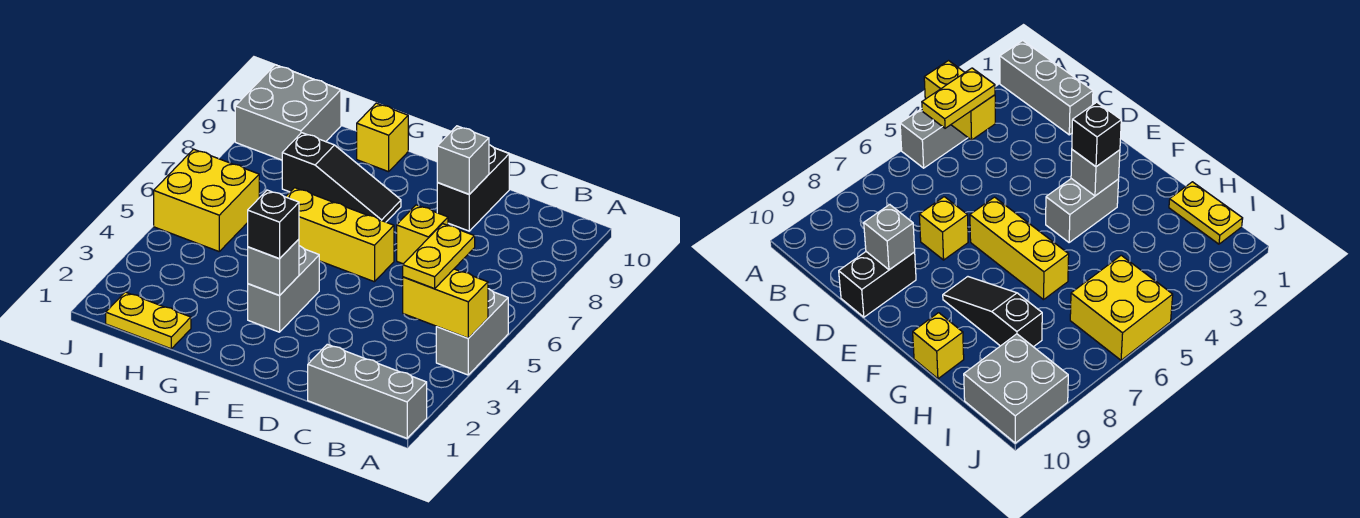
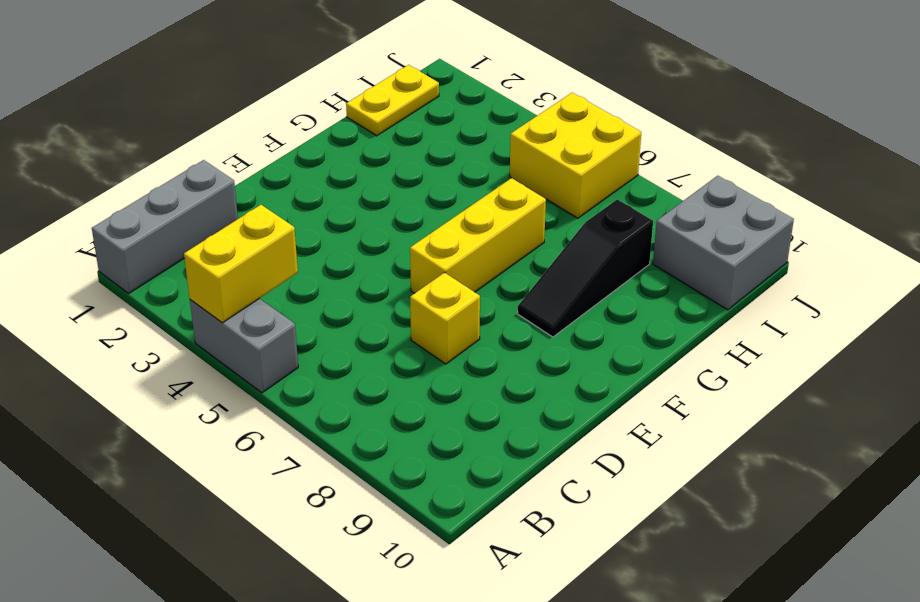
none -> black brick D9:D10 level 1
none -> grey brick F3:F4 level 1
none -> yellow brick G10 level 1

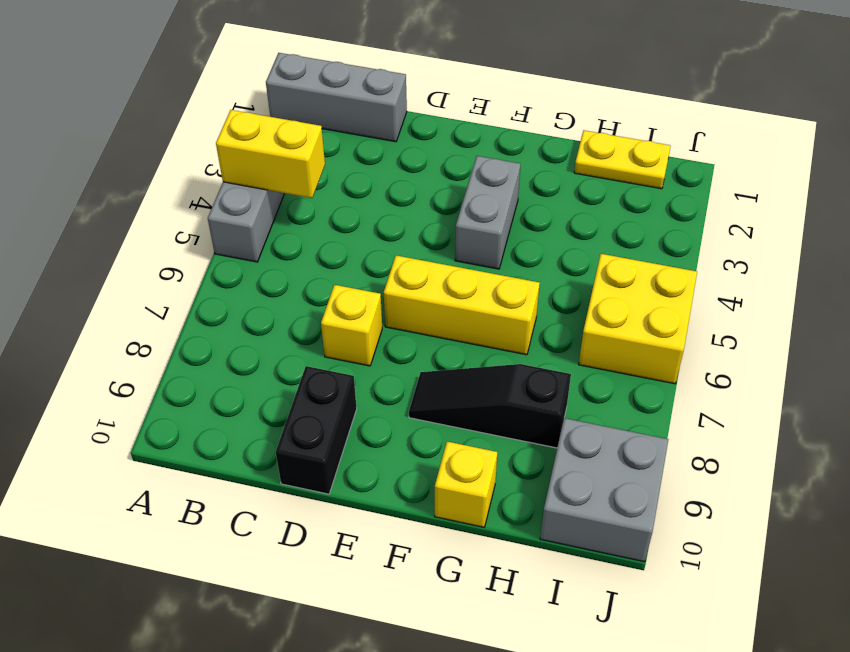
none -> grey brick D9 level 2
none -> grey brick F3 level 2
none -> yellow plate B4:B5 level 3

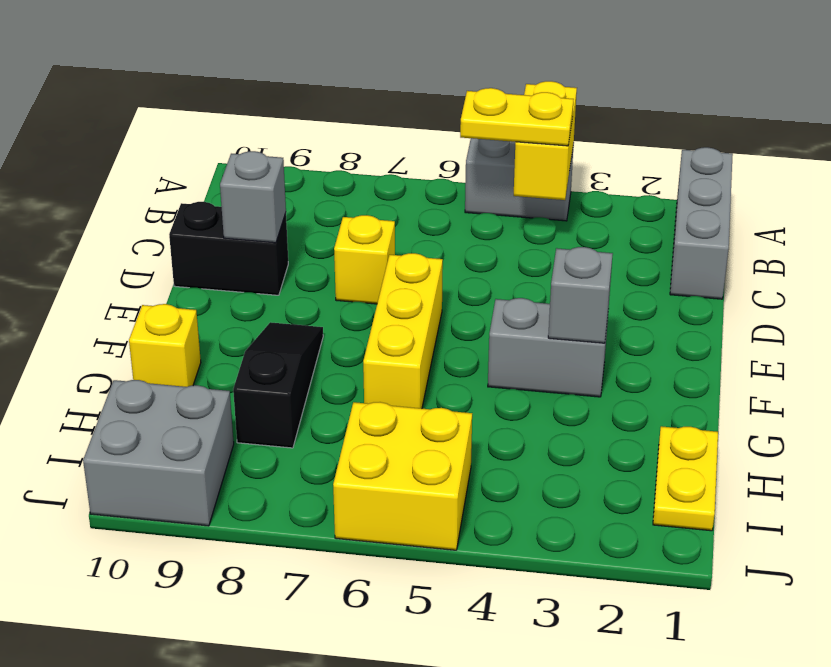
none -> black brick F3 level 3

